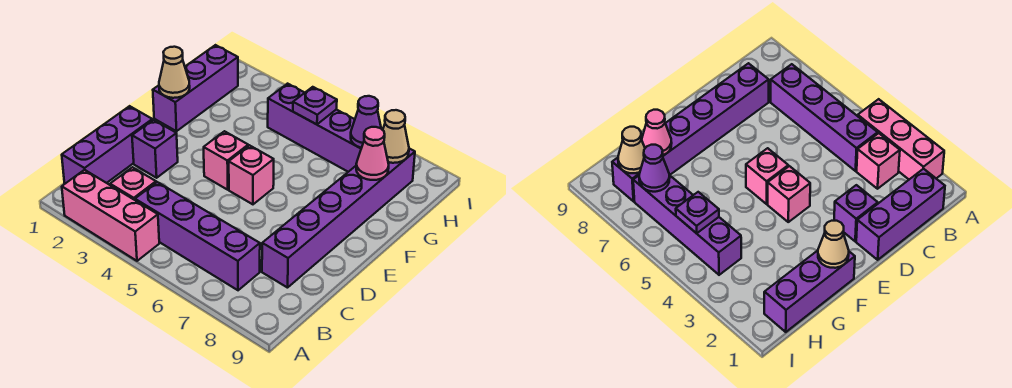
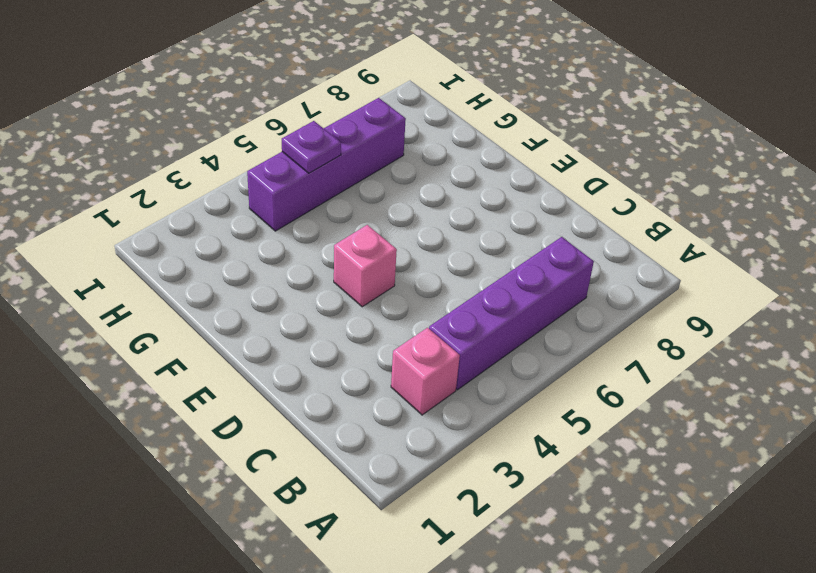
none -> pink brick A2:A4 level 1
none -> purple brick B1:D1 level 1
none -> purple brick C8:H8 level 1

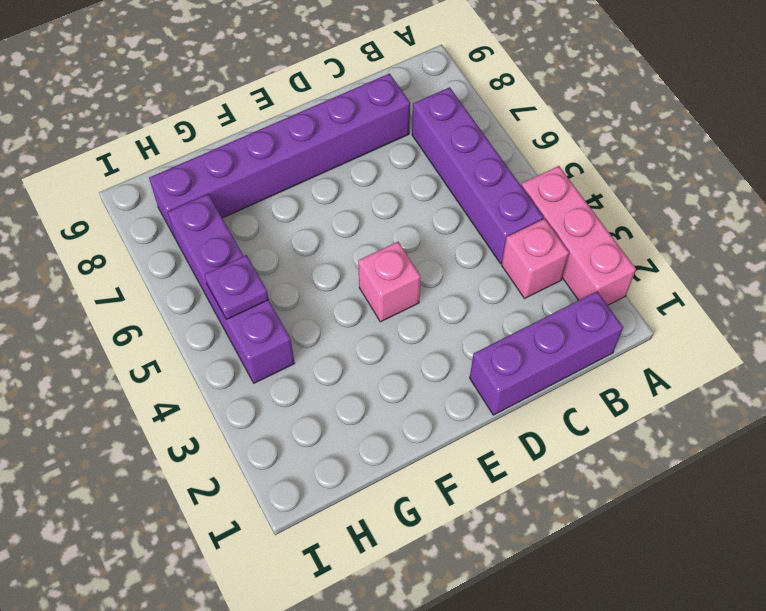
none -> purple brick D2 level 1
none -> pink brick E5 level 1
none -> purple brick F1:H1 level 1

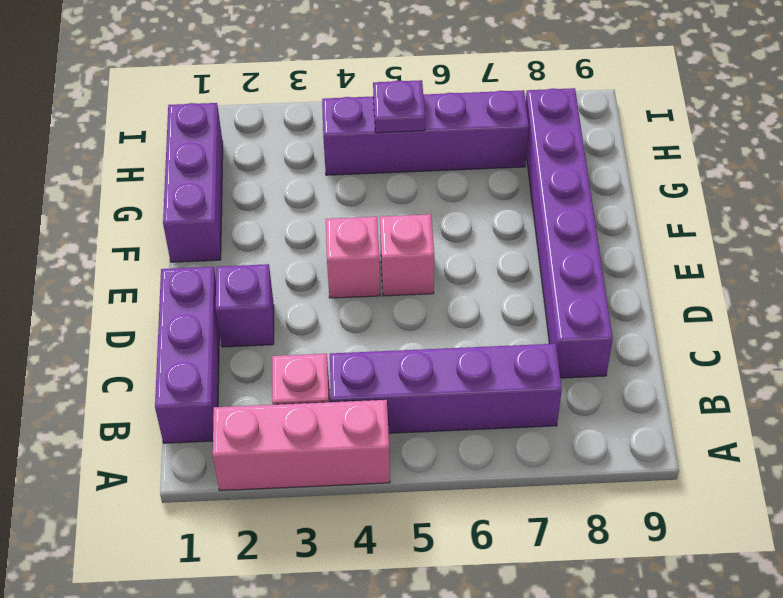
none -> tan cone F1 level 2
none -> pink cone G8 level 2
none -> purple cone H7 level 2

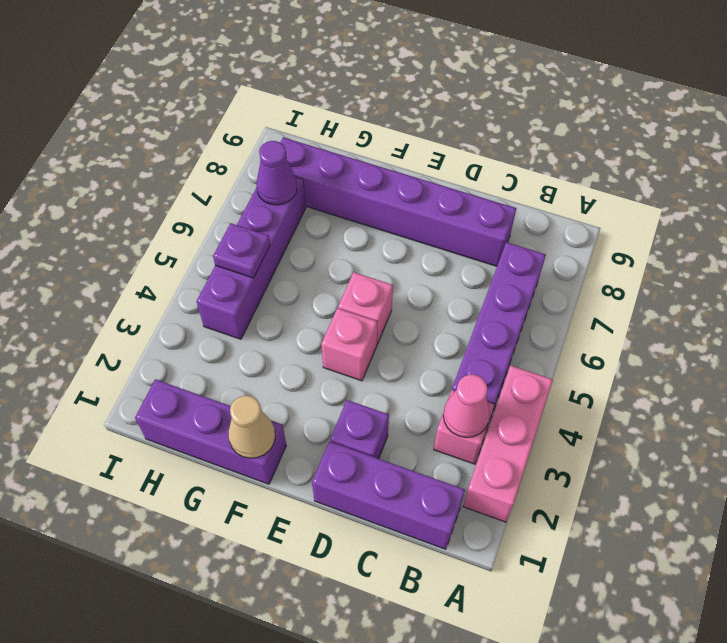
pink cone B3 level 2 -> pink cone G8 level 2
none -> tan cone H8 level 2

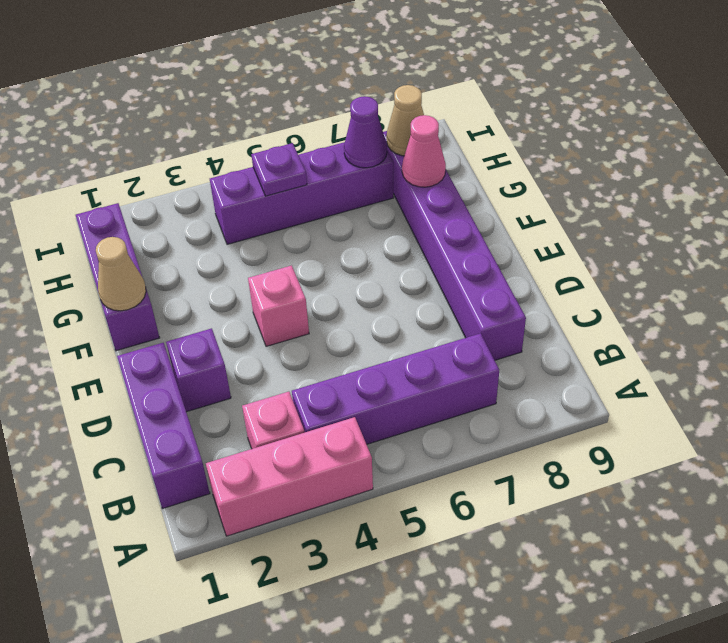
none -> pink brick E5 level 1

